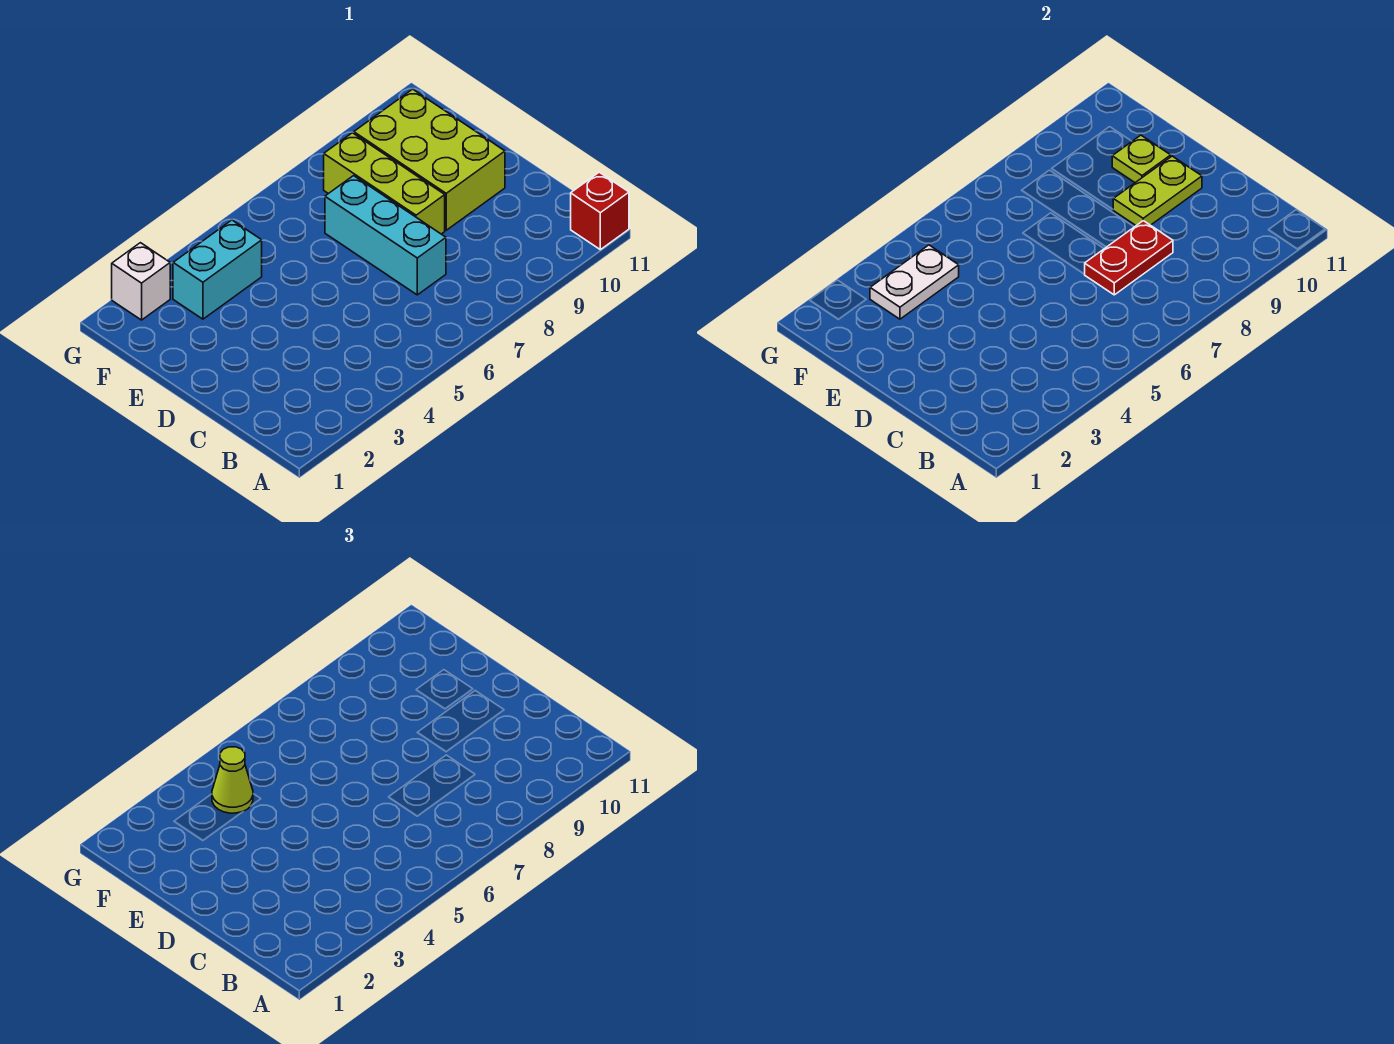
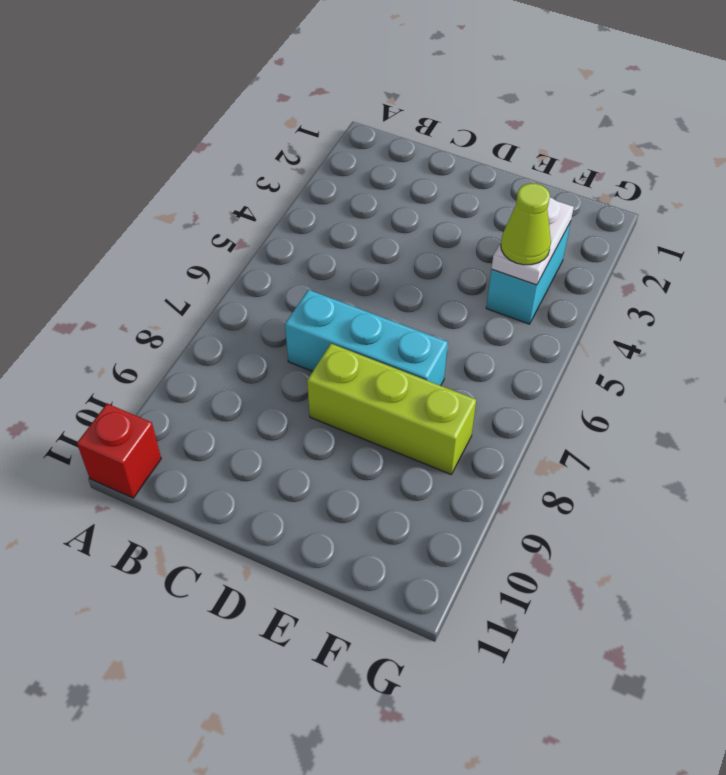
none -> lime brick D9:F10 level 1
none -> white brick G2 level 1

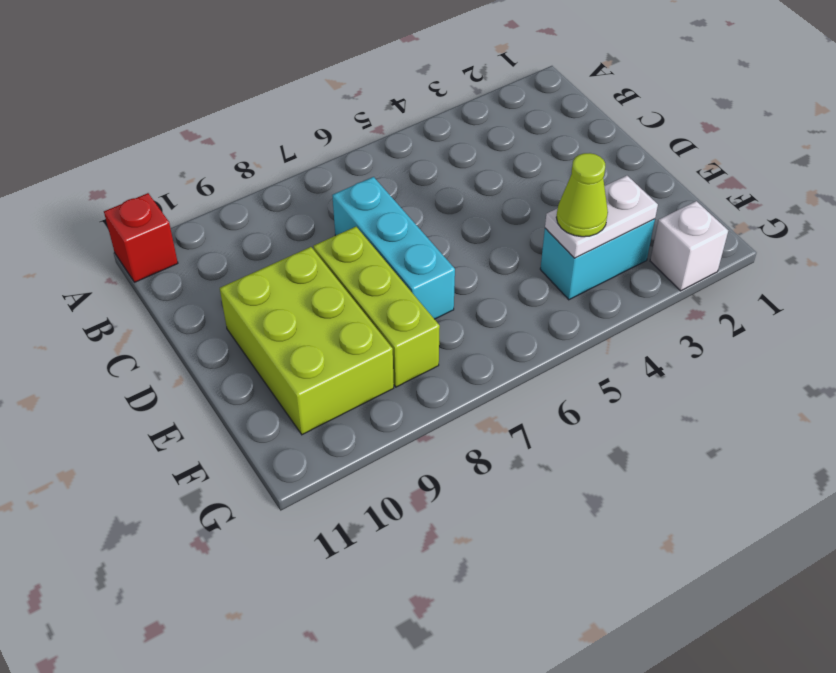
none -> red plate C7:C8 level 2
none -> lime plate D9:D10 level 2

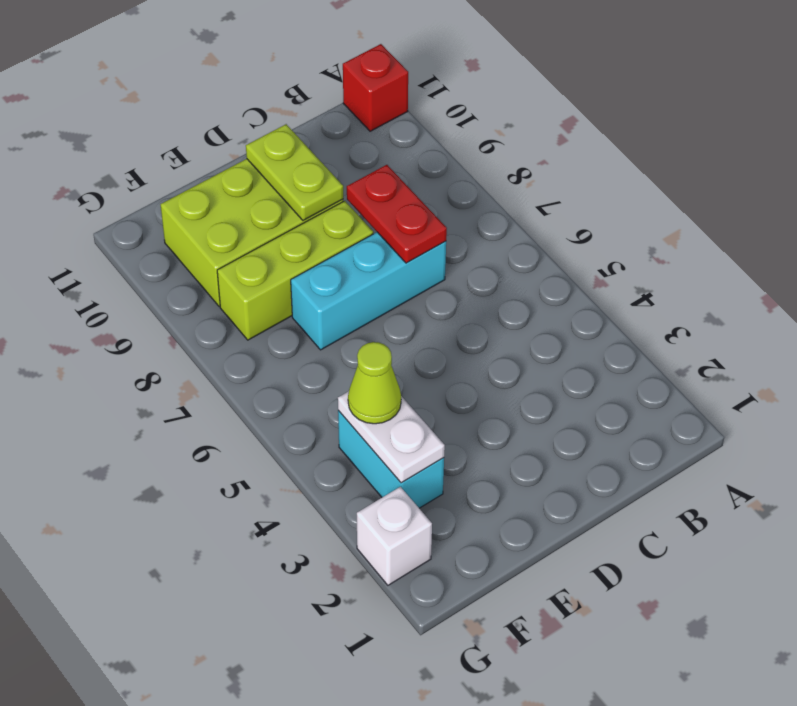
none -> lime plate E10 level 2

